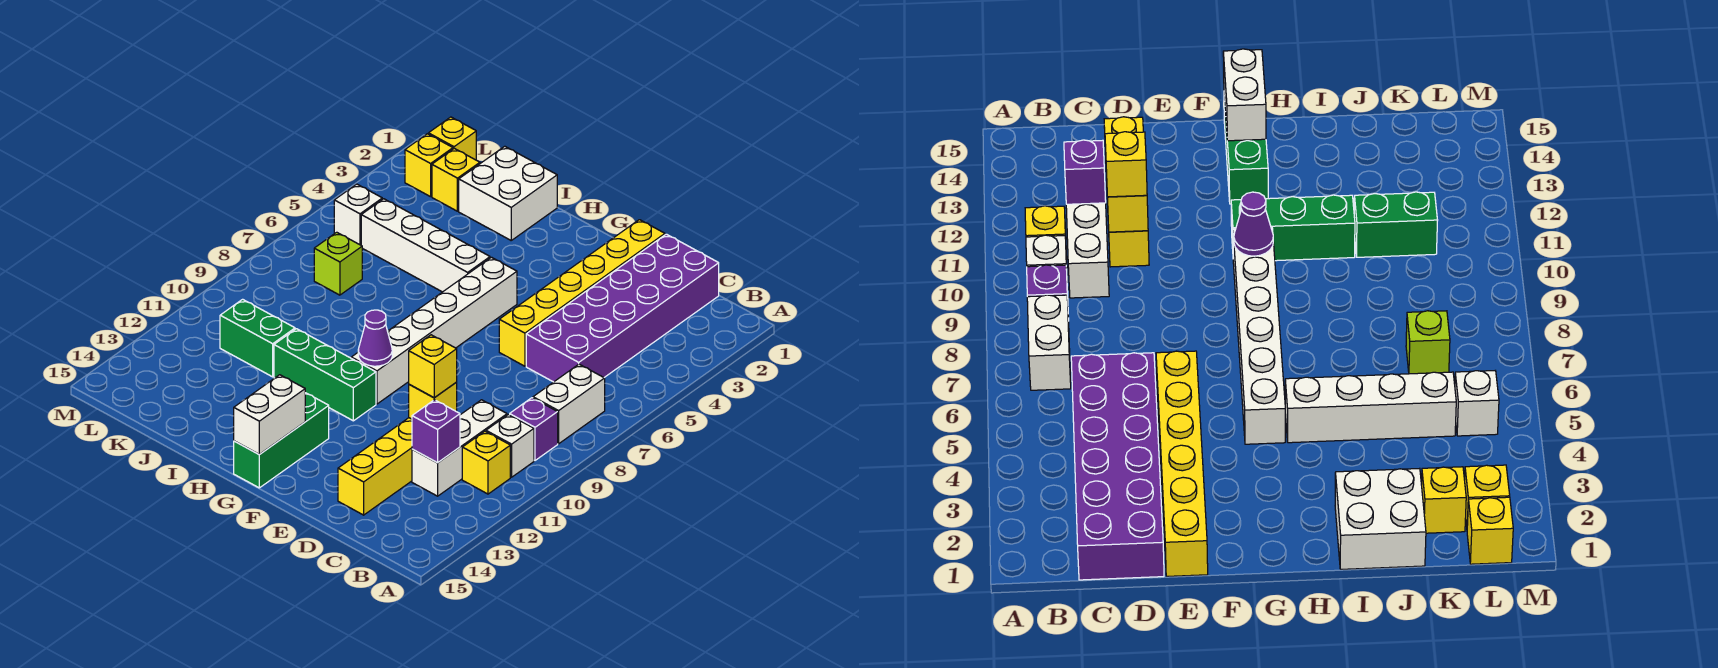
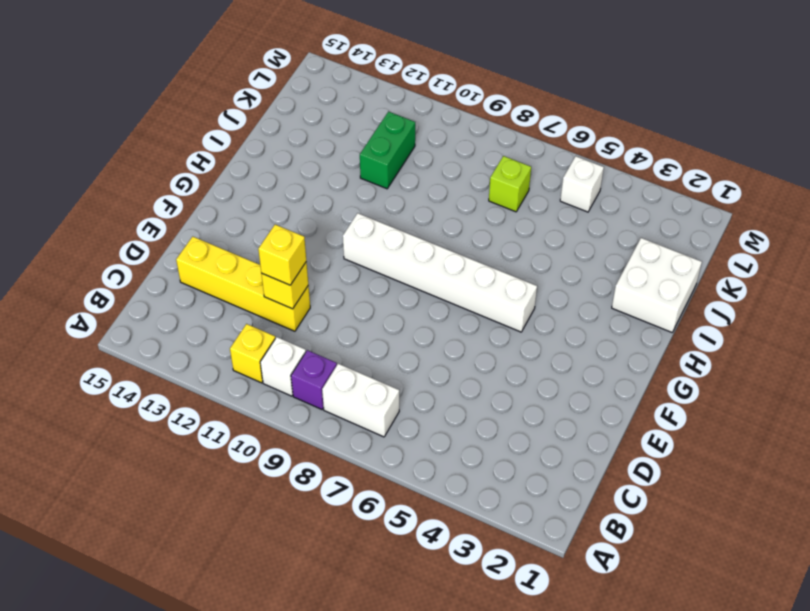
none -> purple brick C1:D6 level 1
none -> white brick C10:C12 level 1
none -> yellow brick E1:E6 level 1

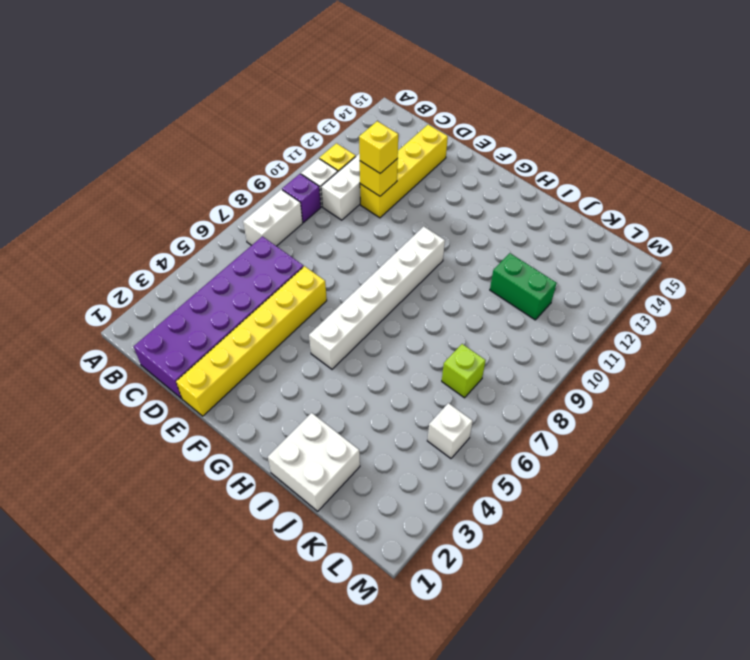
none -> green brick G11:I11 level 1
none -> green brick G13:G15 level 1
none -> white brick H5:K5 level 1

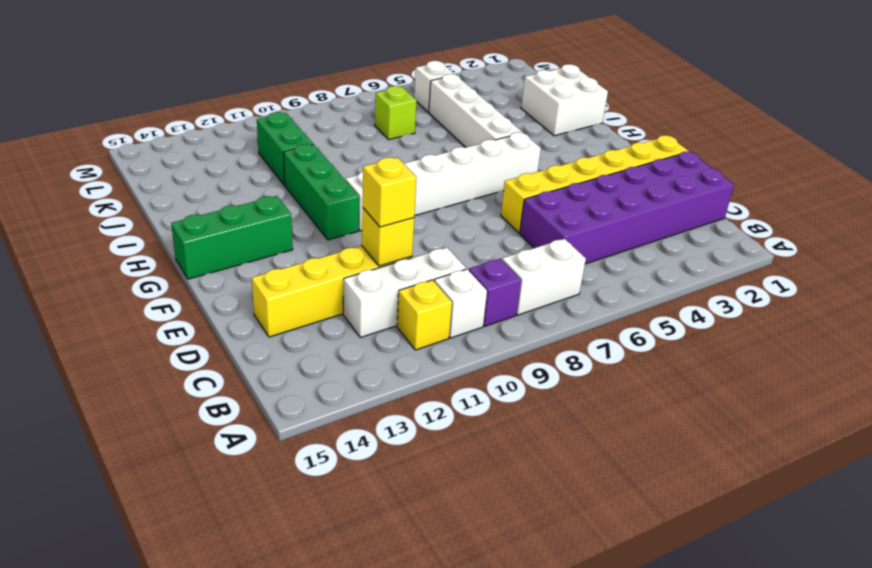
none -> yellow brick K2 level 1
none -> yellow brick L1 level 1
none -> yellow brick L2 level 1

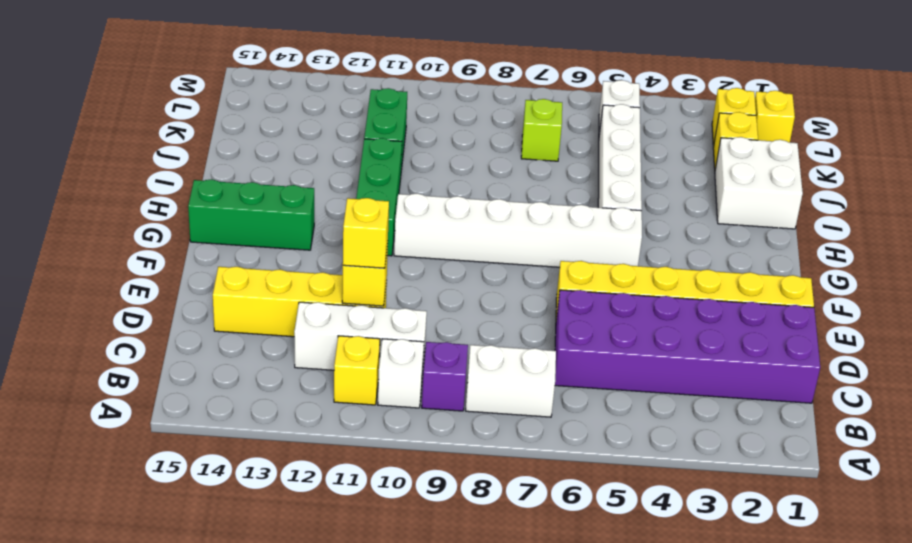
none -> purple brick C12 level 2
none -> purple cone G10 level 2
none -> white brick G14:G15 level 2

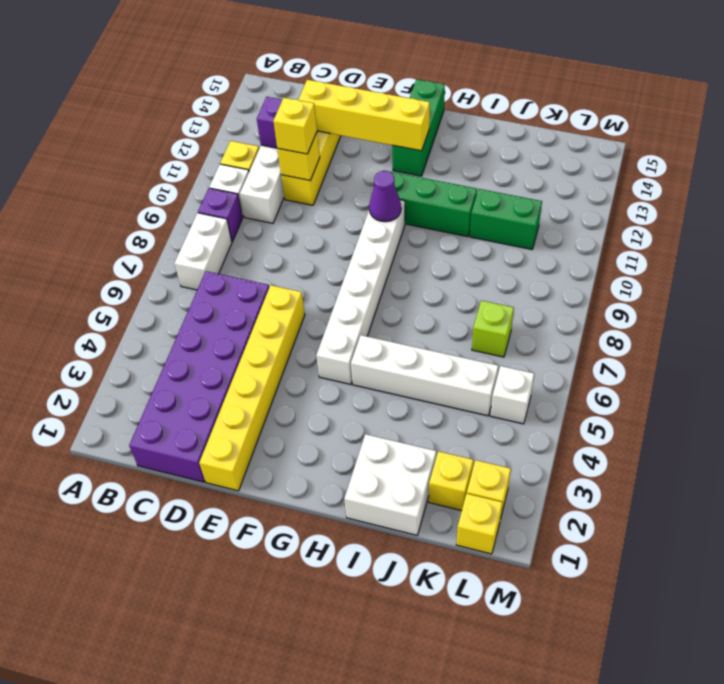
yellow brick D13:G13 level 2 -> none
none -> white brick G14:G15 level 2

